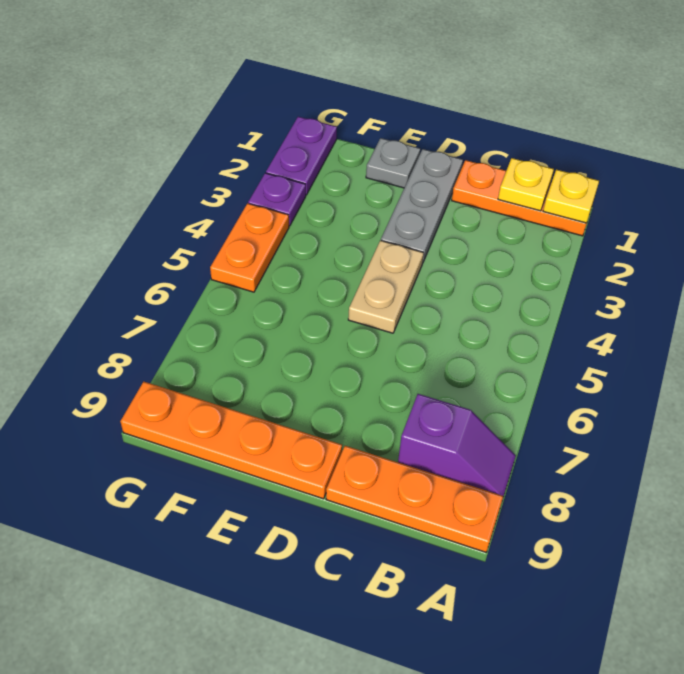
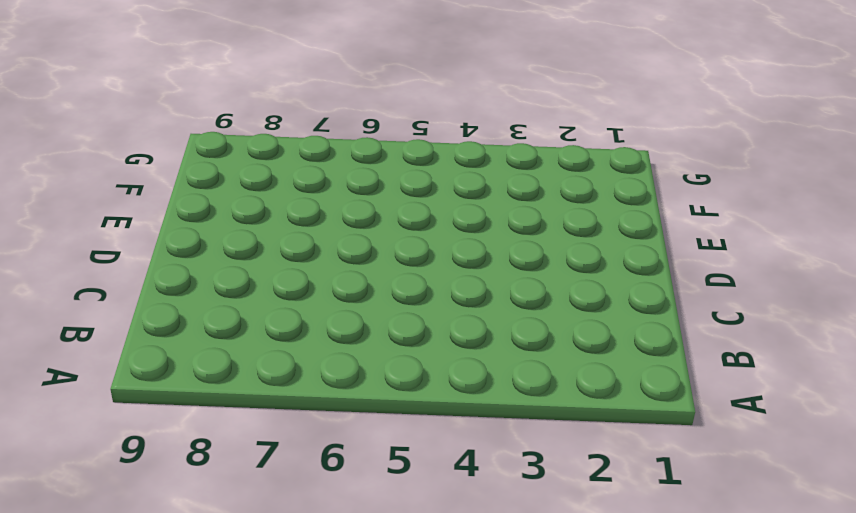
none -> orange plate A1:C1 level 1
none -> purple slope A8:B8 level 1 top B
none -> orange plate A9:C9 level 1

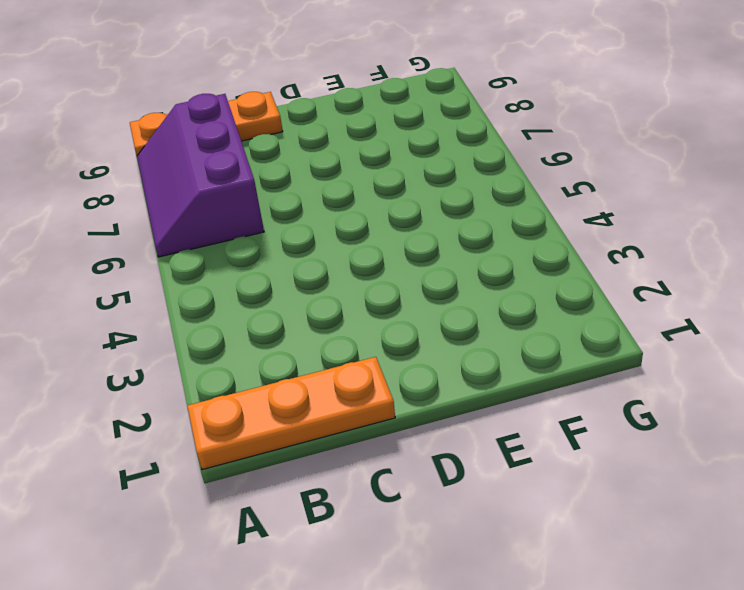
purple slope A6:B8 level 1 top B -> purple slope A8:B8 level 1 top B
none -> grey plate D1:D3 level 1
none -> tan plate D4:D5 level 1
none -> orange plate D9:G9 level 1

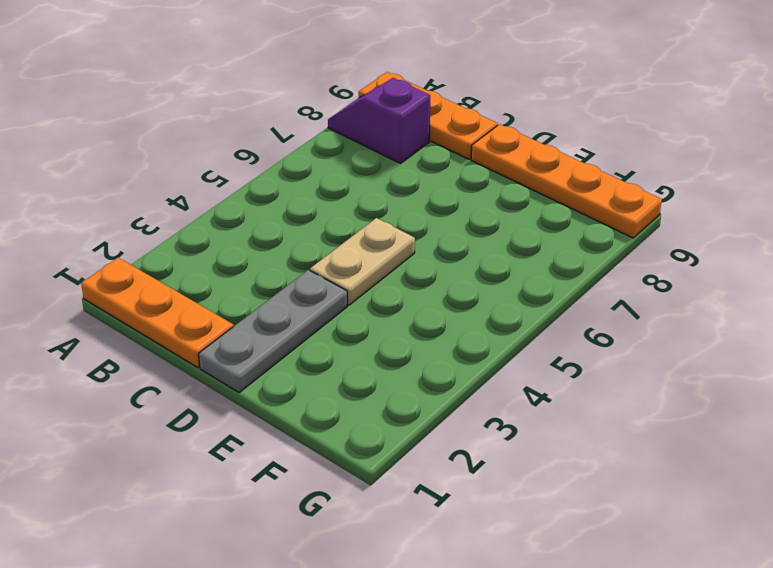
none -> grey plate E1 level 1
none -> purple plate G1:G2 level 1
none -> purple plate G3 level 1

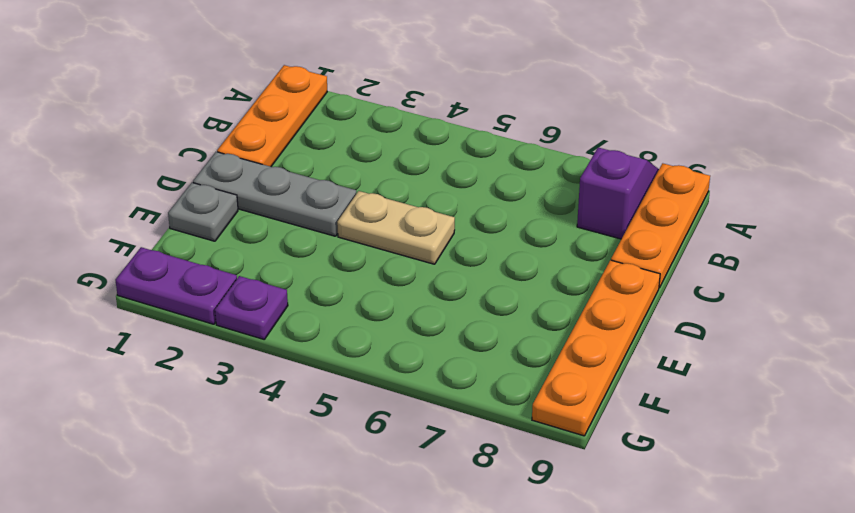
none -> orange plate G4:G5 level 1
none -> yellow plate A1 level 2
none -> yellow plate B1 level 2

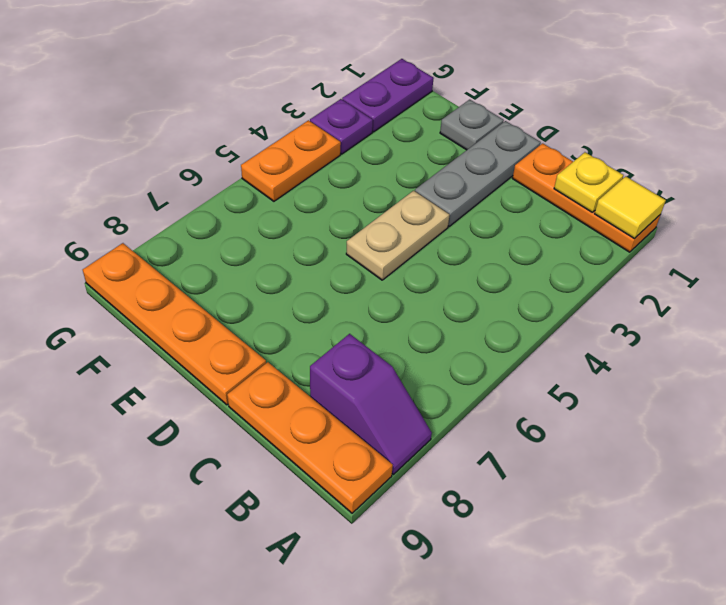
yellow tile A1 level 2 -> yellow plate A1 level 2

